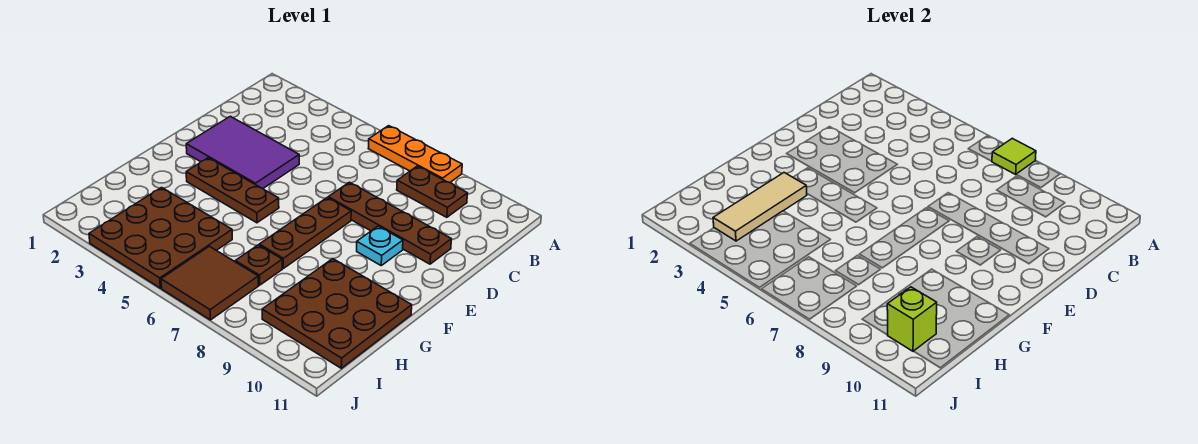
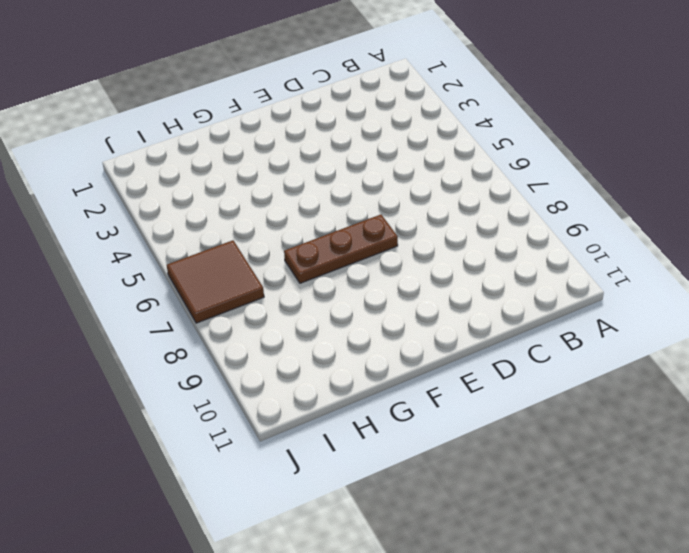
none -> orange plate A6:A8 level 1
none -> brown plate B8:B9 level 1
none -> purple tile D2:E4 level 1

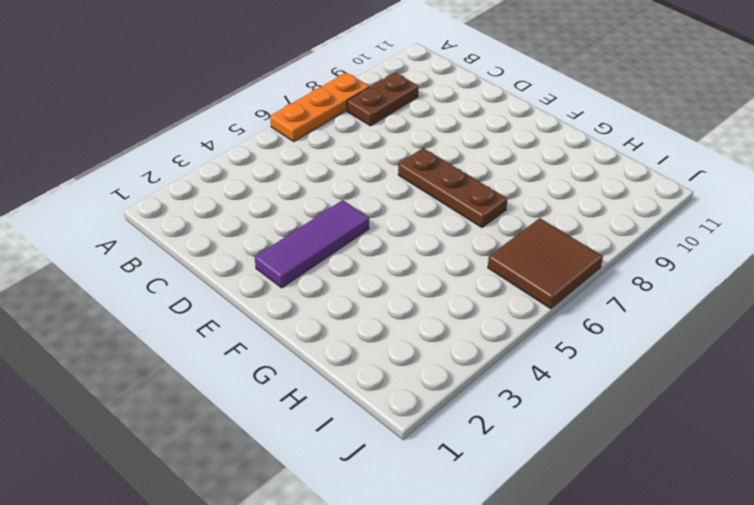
purple tile E2:E4 level 1 -> purple tile D2:E4 level 1
none -> brown plate D7:D10 level 1
none -> cyan plate E9 level 1
none -> brown plate F3:F5 level 1

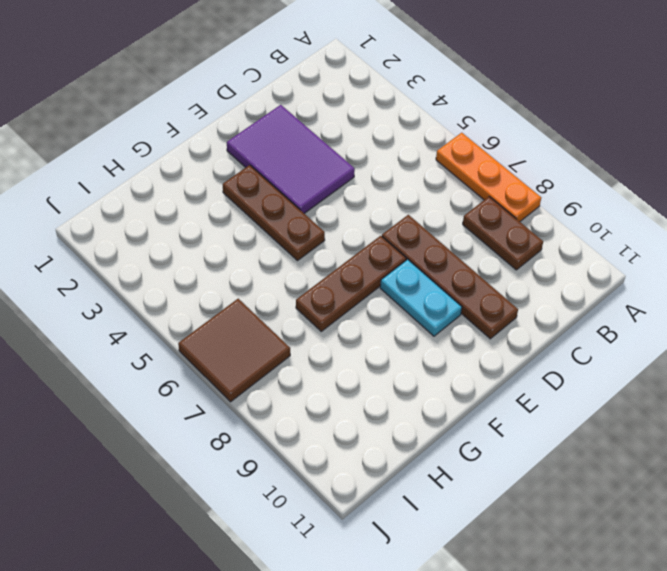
cyan plate E8:E9 level 1 -> cyan plate E9 level 1
none -> brown plate G9:I11 level 1
none -> brown plate H3:J5 level 1
none -> brown plate H7 level 1

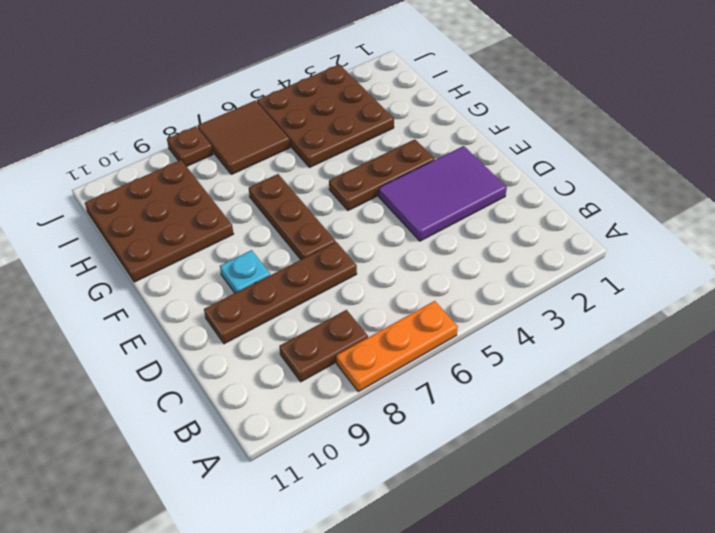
brown plate J8 level 1 -> brown plate H7 level 1
none -> lime tile A7 level 2
none -> tan tile G3:I3 level 2
none -> lime brick I10 level 2

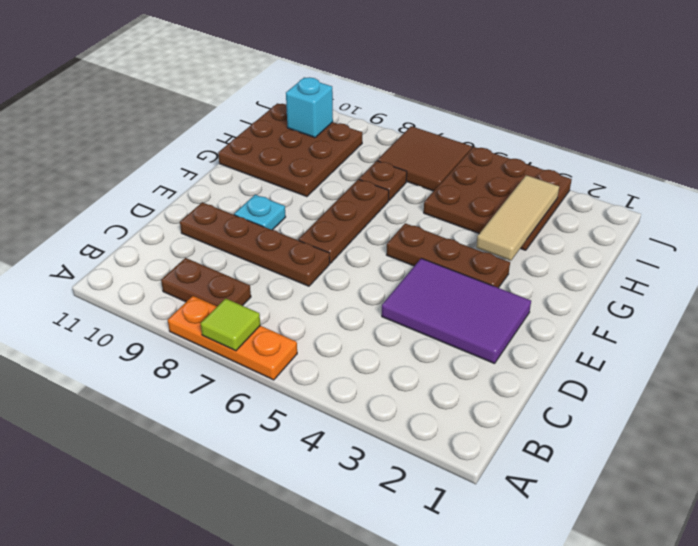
cyan brick I10 level 2 -> lime brick I10 level 2

